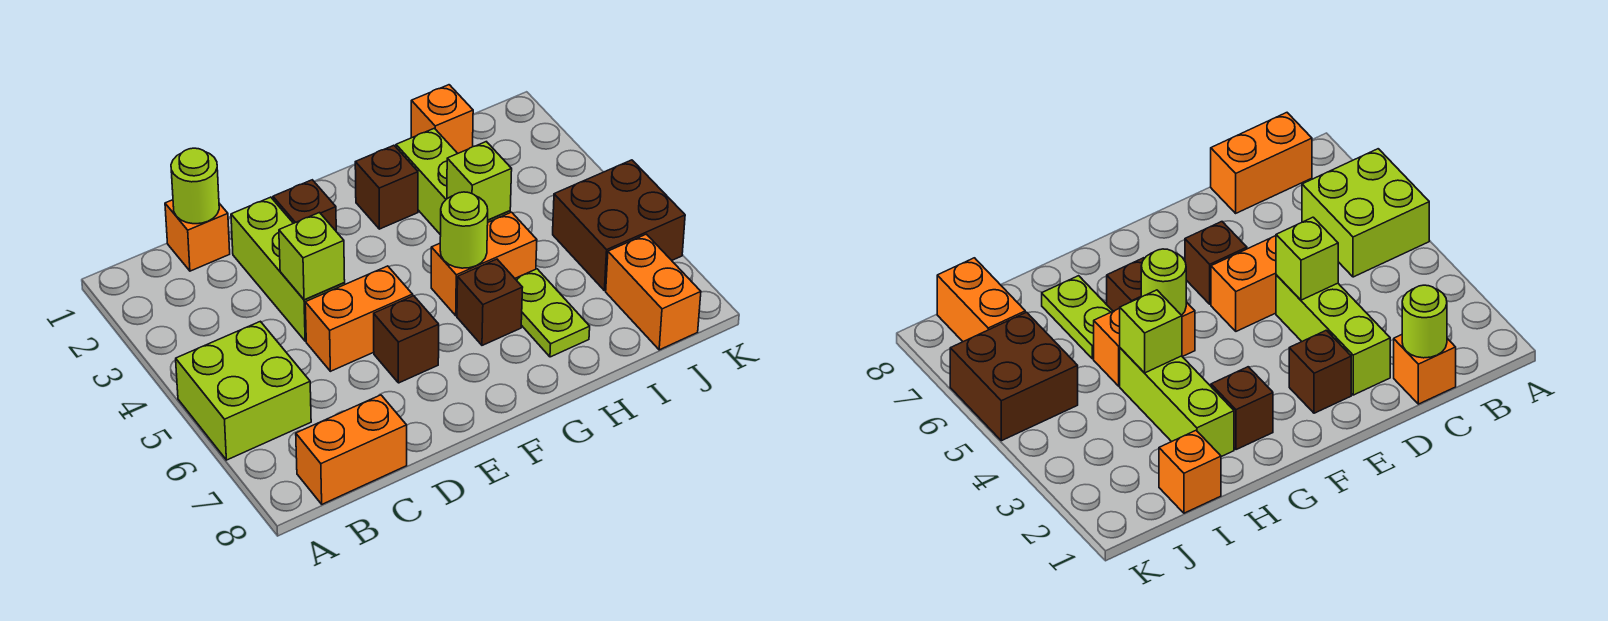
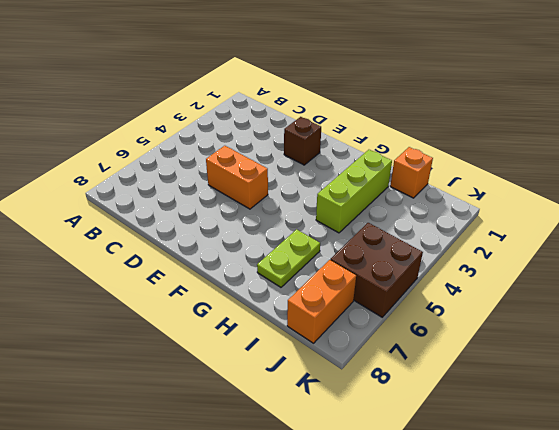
none -> lime brick A5:B6 level 1
none -> orange brick B8:C8 level 1
none -> orange brick C1 level 1

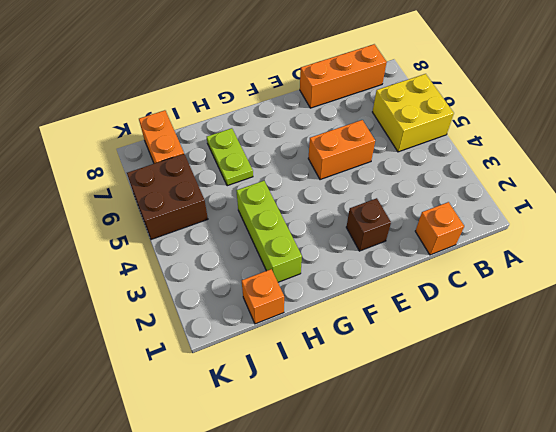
yellow brick A5:B6 level 1 -> lime brick A5:B6 level 1
orange brick B8:D8 level 1 -> orange brick B8:C8 level 1
none -> lime brick D2:D4 level 1
none -> brown brick E6 level 1
none -> brown brick G2 level 1

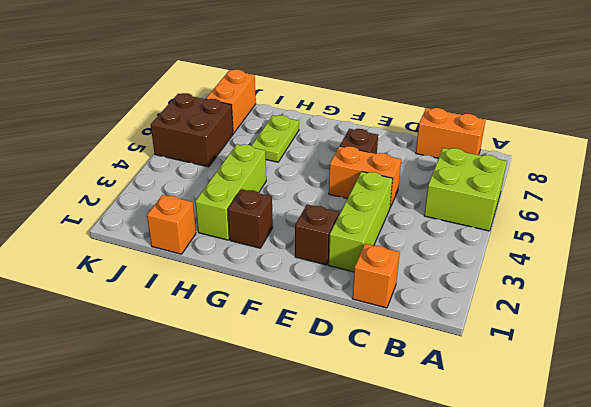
none -> orange brick G5:H5 level 1
none -> brown brick G6 level 1
none -> lime round brick C1 level 2

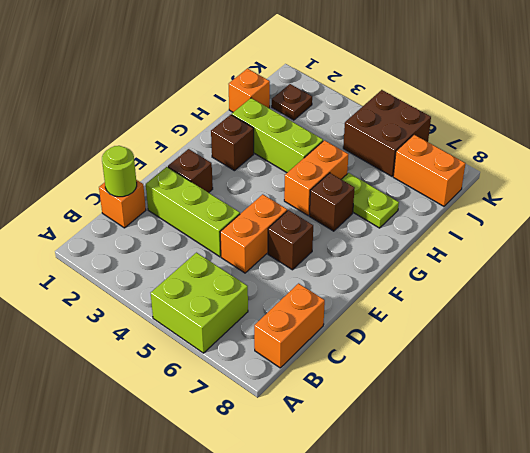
brown plate J2 level 1 -> none
none -> lime brick D4 level 2
none -> lime round brick G5 level 2
none -> lime brick H4 level 2

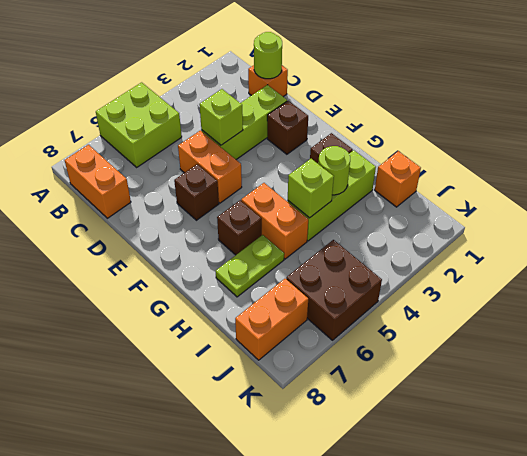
lime round brick H3 level 2 -> lime round brick G5 level 2

